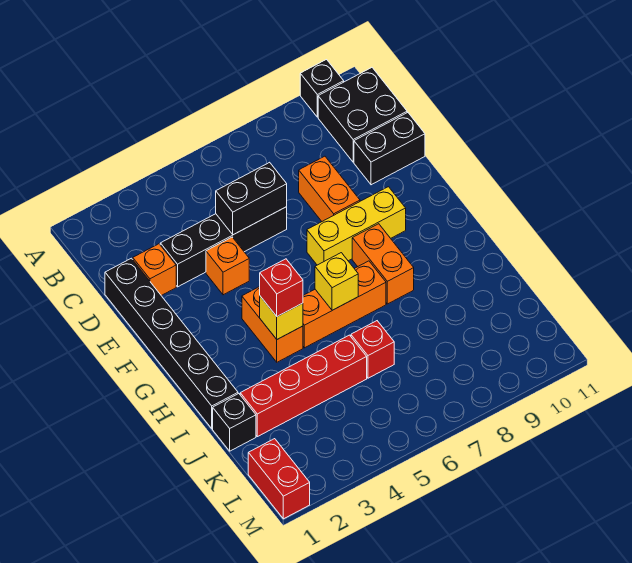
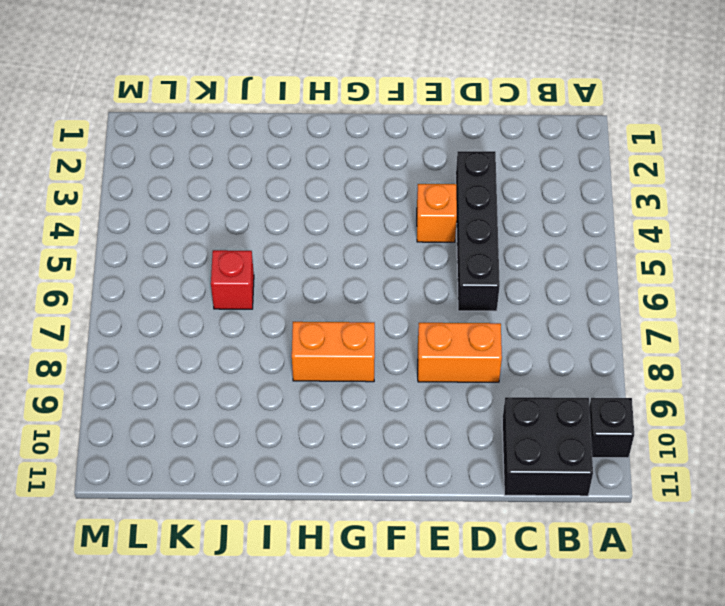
none -> black brick D1:I1 level 1
none -> orange brick D2 level 1
none -> black brick D10:D11 level 1

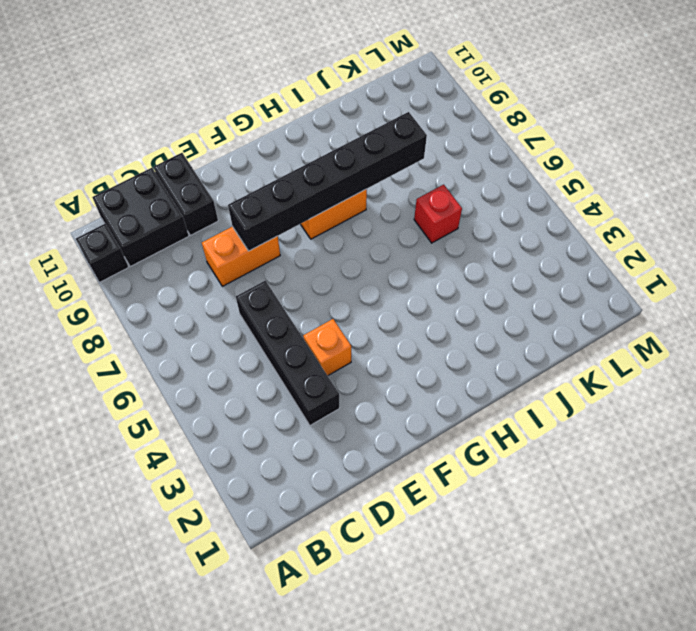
black brick E8:J8 level 2 -> black brick D1:I1 level 1
none -> orange brick D2 level 1
none -> yellow brick F7:F9 level 1
none -> orange brick G4:H4 level 1

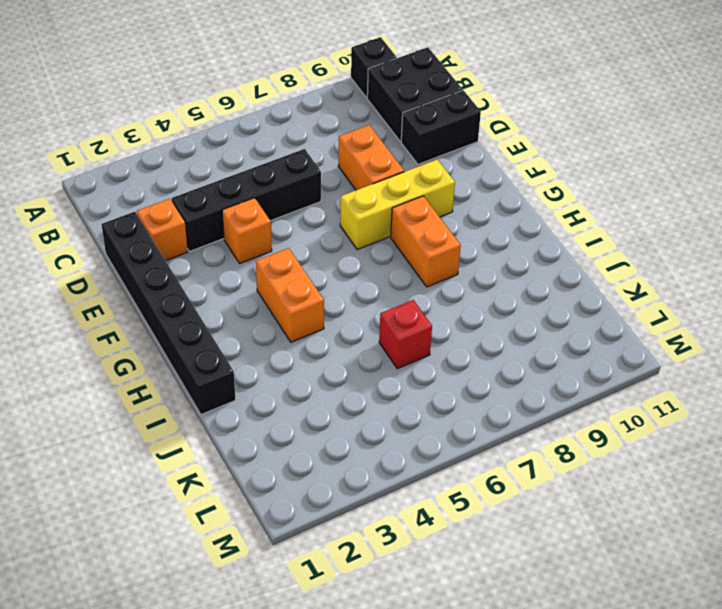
none -> orange brick H5:H7 level 1
none -> black brick J1 level 1
none -> red brick J2:J5 level 1

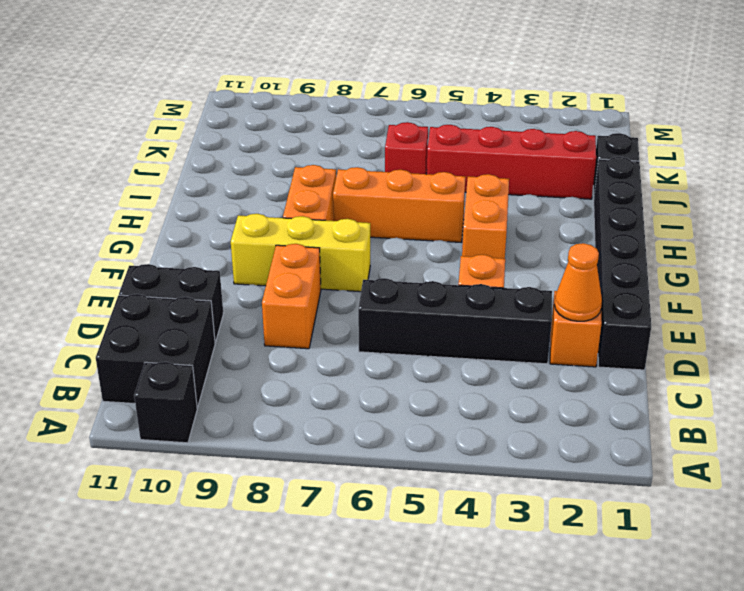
orange cone D2 level 2 -> none
none -> red brick L1:M1 level 1
none -> black brick D5:D6 level 2
none -> yellow brick H4 level 2

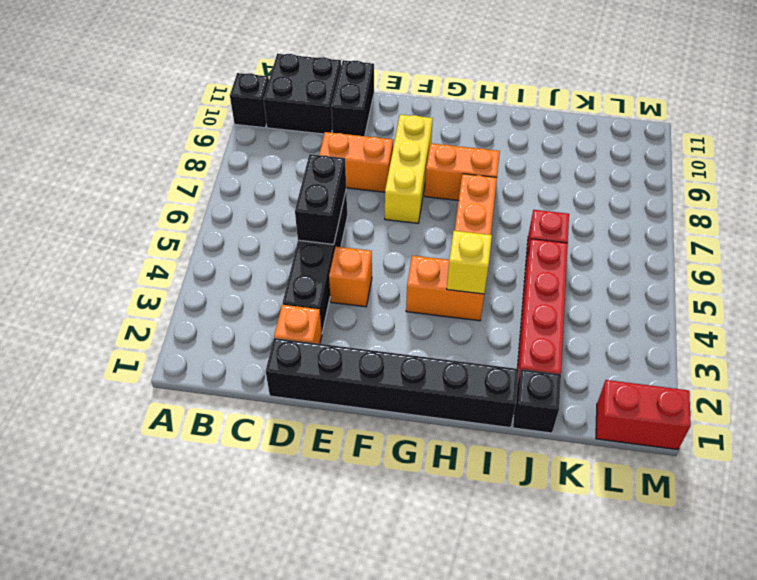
none -> yellow brick H6 level 2
none -> red brick H4 level 3

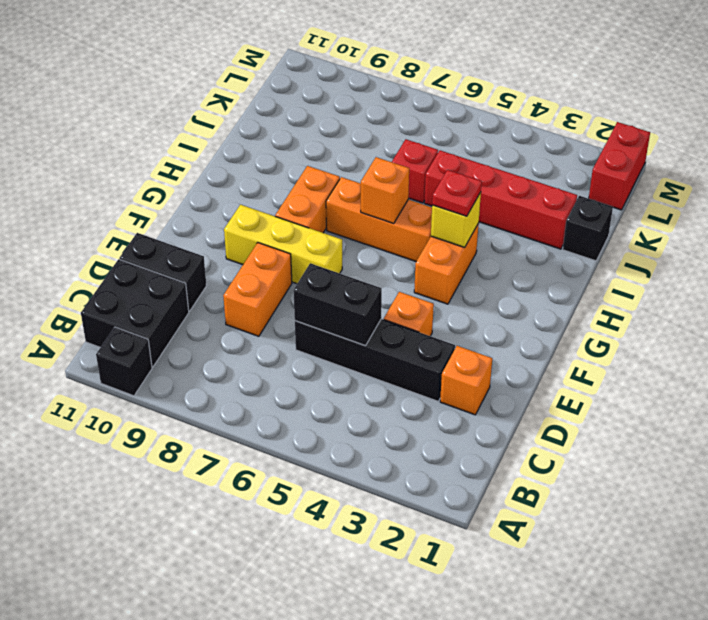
red plate H4 level 3 -> red brick H4 level 3
orange brick H6 level 2 -> yellow brick H6 level 2
none -> black brick D1:I1 level 1

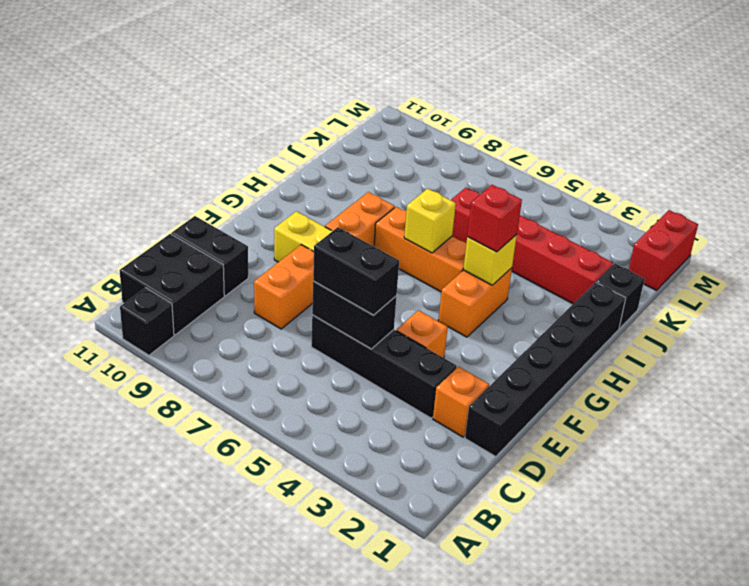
black brick D5:D6 level 3 -> none

